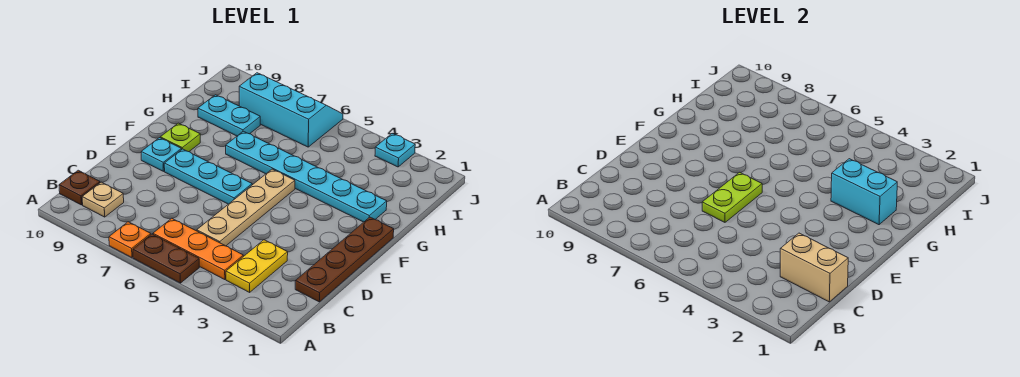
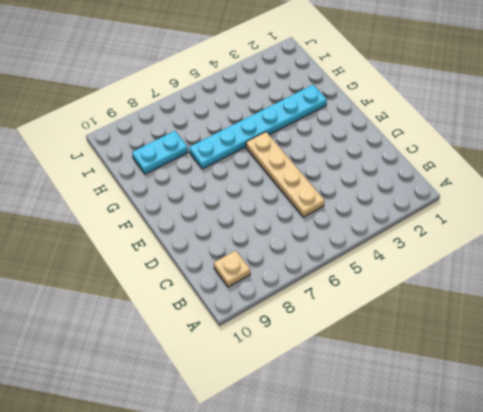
none -> brown plate A5:A6 level 1
none -> orange plate A7 level 1
none -> yellow plate B3:C3 level 1

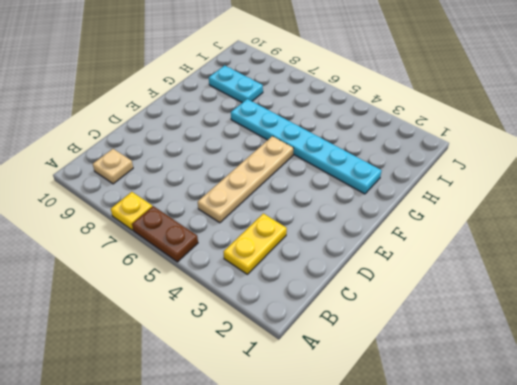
yellow plate A7 level 1 -> orange plate A7 level 1
none -> orange plate B4:B6 level 1
none -> brown plate B10 level 1
none -> brown plate C1:F1 level 1

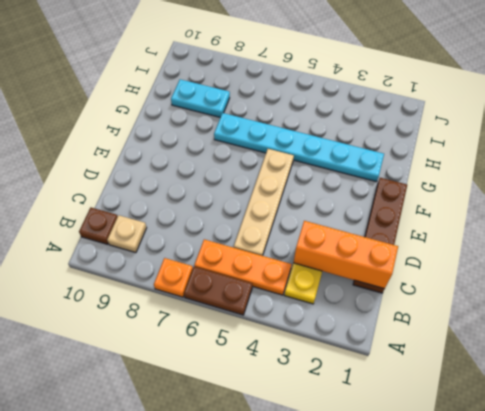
orange brick C1:C3 level 2 -> tan brick C1:C2 level 2
none -> cyan plate E6:E8 level 1
none -> cyan plate E9 level 1
none -> lime plate F9 level 1

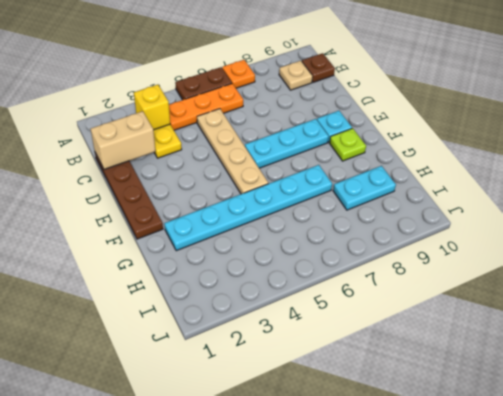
yellow brick B3 level 2 -> none
none -> cyan slope I6:J8 level 1 top I
none -> cyan plate J3 level 1
none -> lime plate D6:E6 level 2

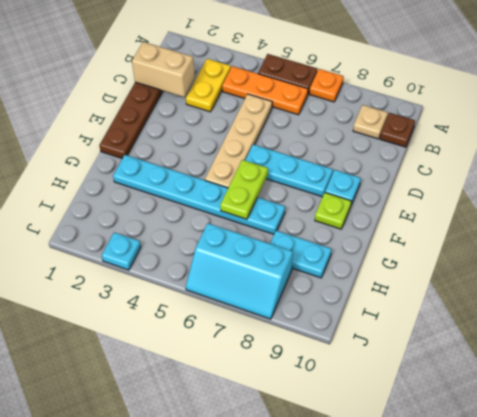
lime plate F6:G6 level 2 -> lime plate D6:E6 level 2
none -> cyan brick G2:G3 level 2

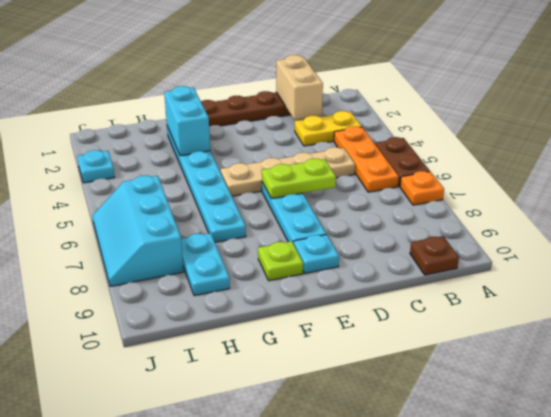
none -> tan plate B9 level 1

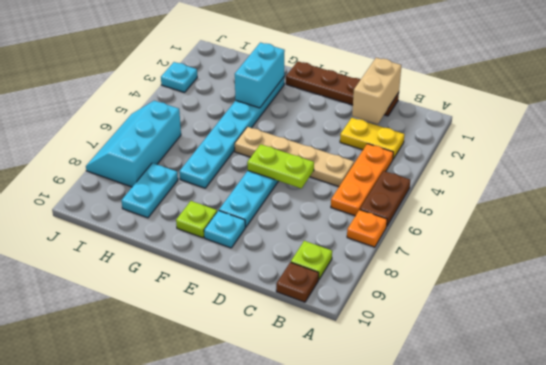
lime plate B9 level 1 -> tan plate B9 level 1

